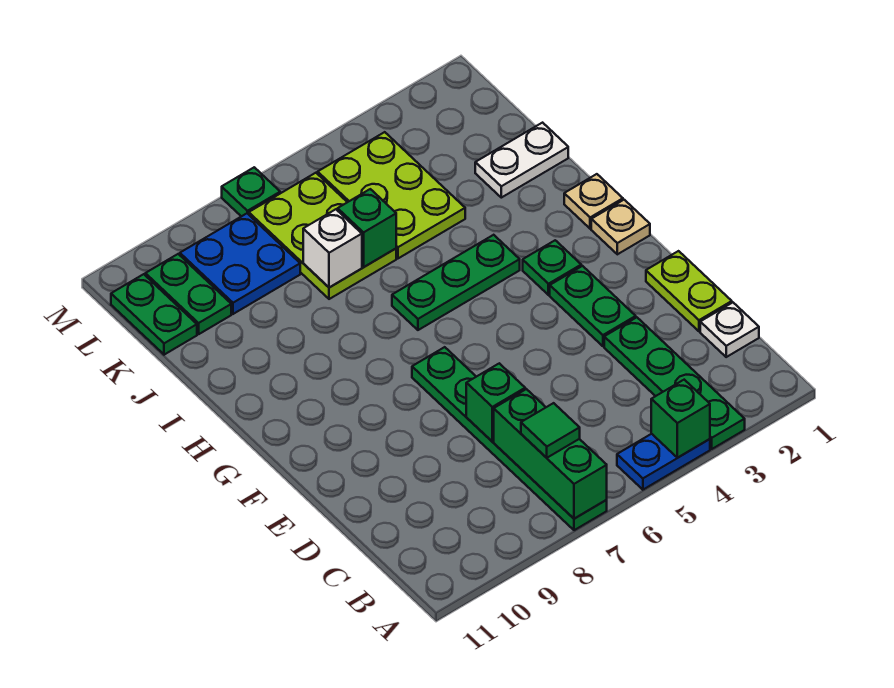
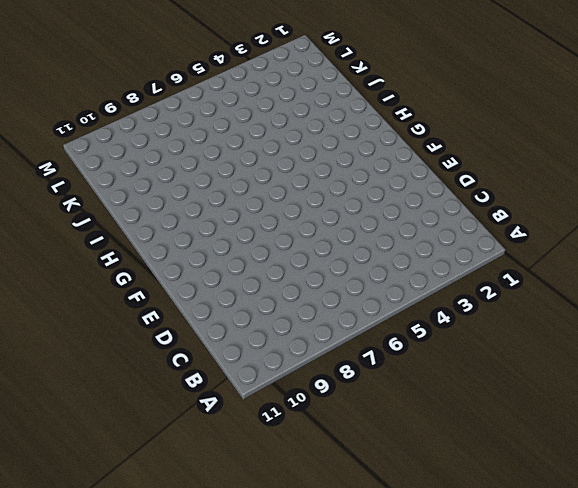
none -> green plate A3:D3 level 1
none -> blue plate A4:A5 level 1
none -> green plate A7:F7 level 1

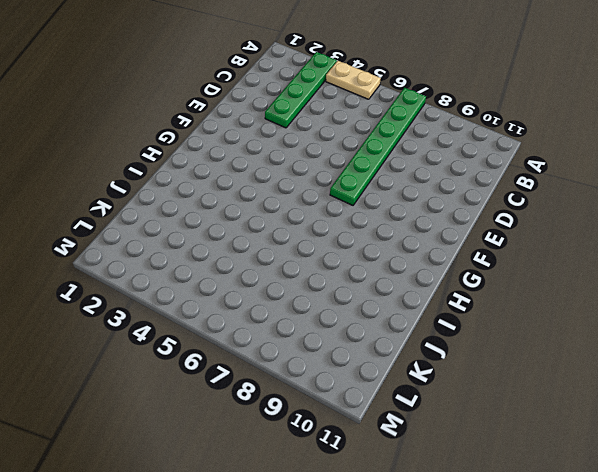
tan plate A4:A5 level 1 -> blue plate A4:A5 level 1
none -> white plate C1 level 1
none -> lime plate D1:E1 level 1
none -> green plate E3:F3 level 1

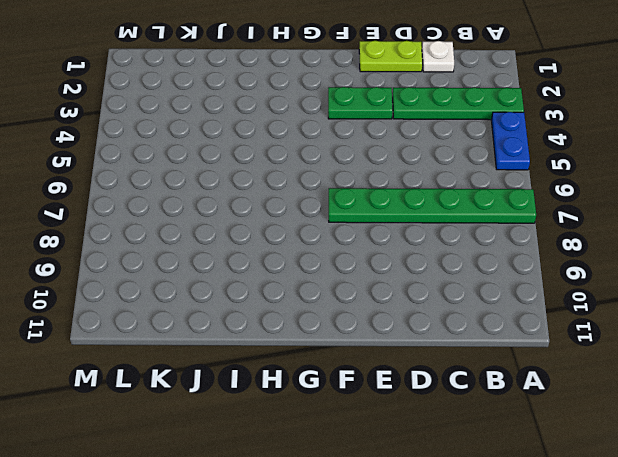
none -> tan plate G1 level 1
none -> green plate G3 level 1
none -> tan plate H1 level 1

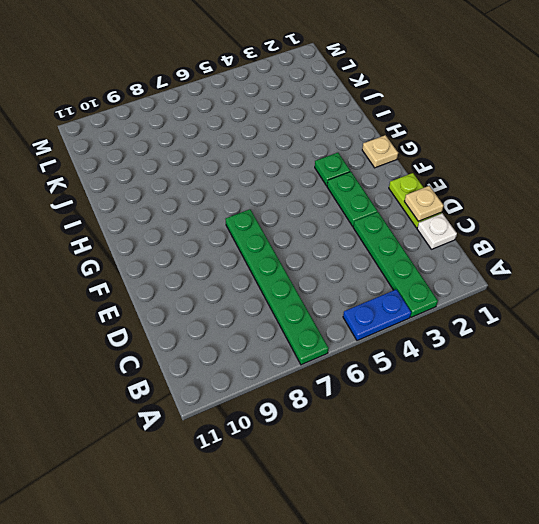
tan plate D1 level 2 -> tan plate H1 level 1
none -> green plate H4:H6 level 1
none -> white plate J1:J2 level 1
none -> lime plate J4:L5 level 1

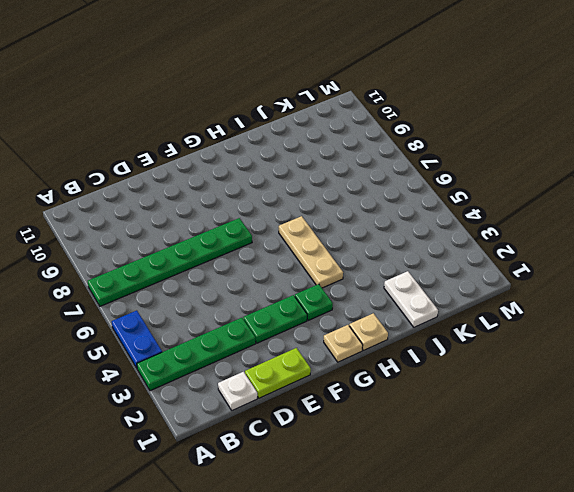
tan plate H4:H6 level 1 -> green plate H4:H6 level 1
none -> lime plate J4:L5 level 1
none -> lime plate J6:L7 level 1
none -> blue plate K8:L9 level 1

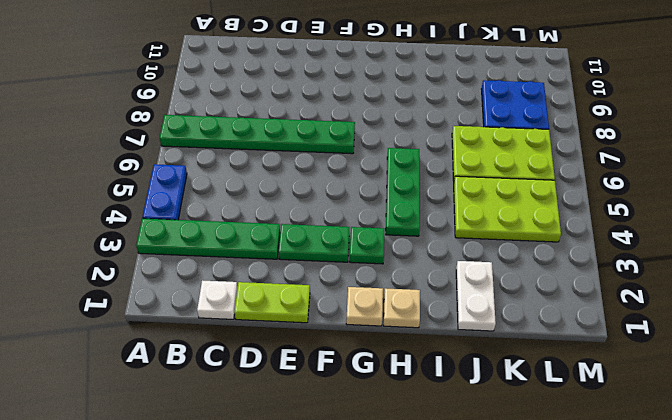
none -> green plate K10:L10 level 1
none -> green plate K11:L11 level 1
none -> green plate M7 level 1

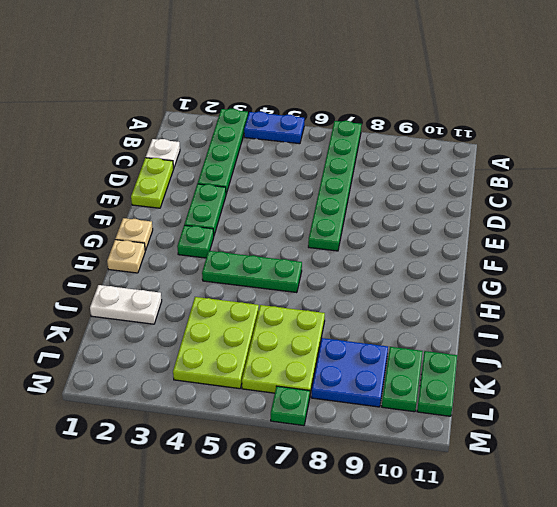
none -> green brick A4 level 2
none -> green brick A7:C7 level 2
none -> green brick D7 level 2

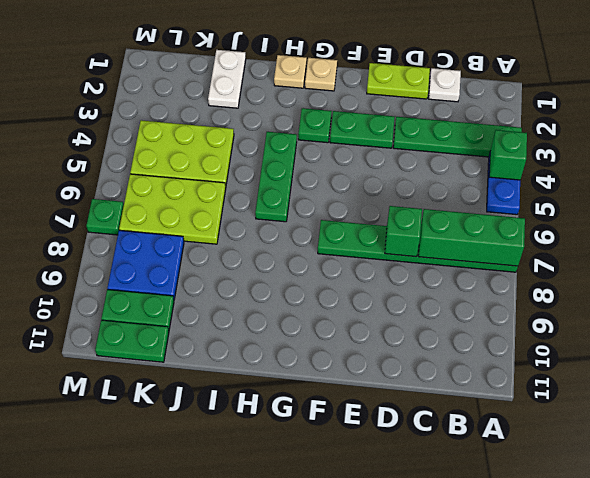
none -> green brick J6 level 2
none -> white brick J7 level 2
none -> green tile B7 level 3

